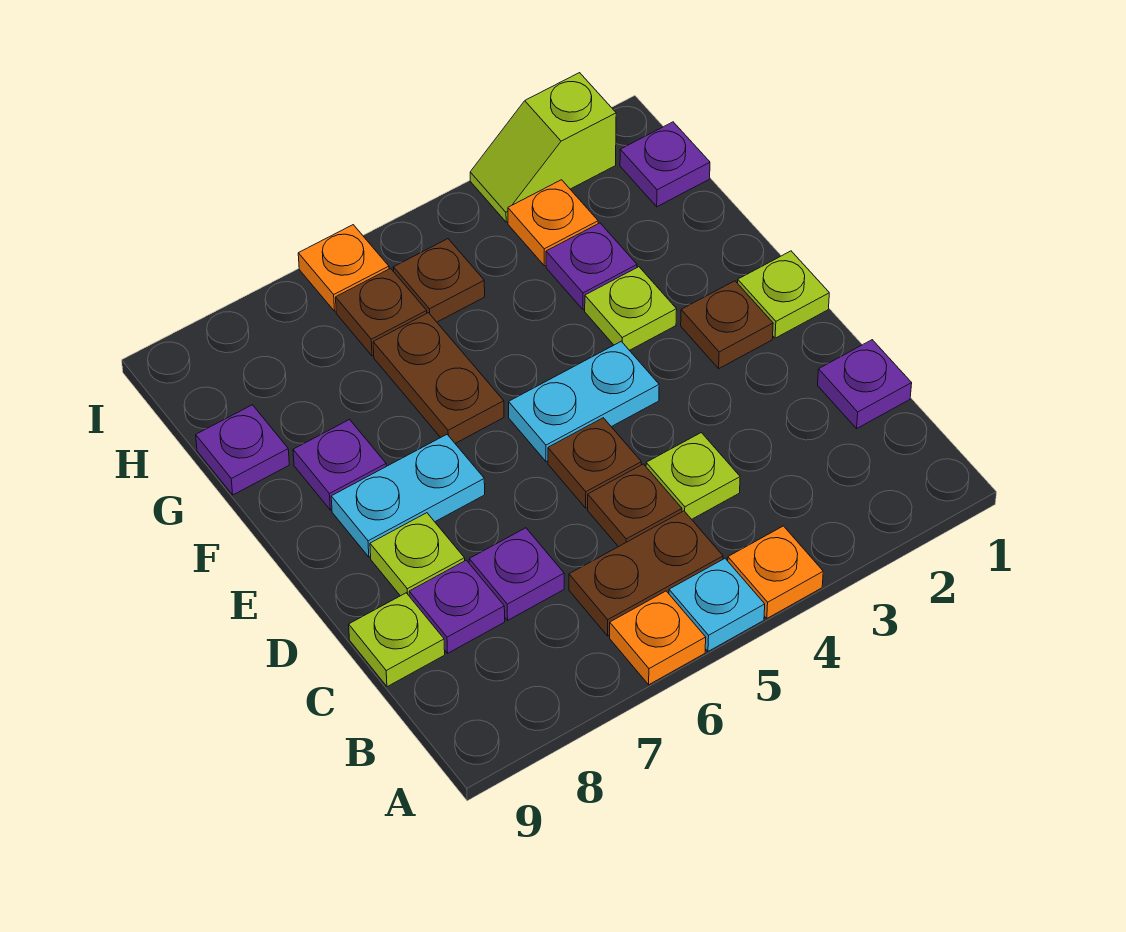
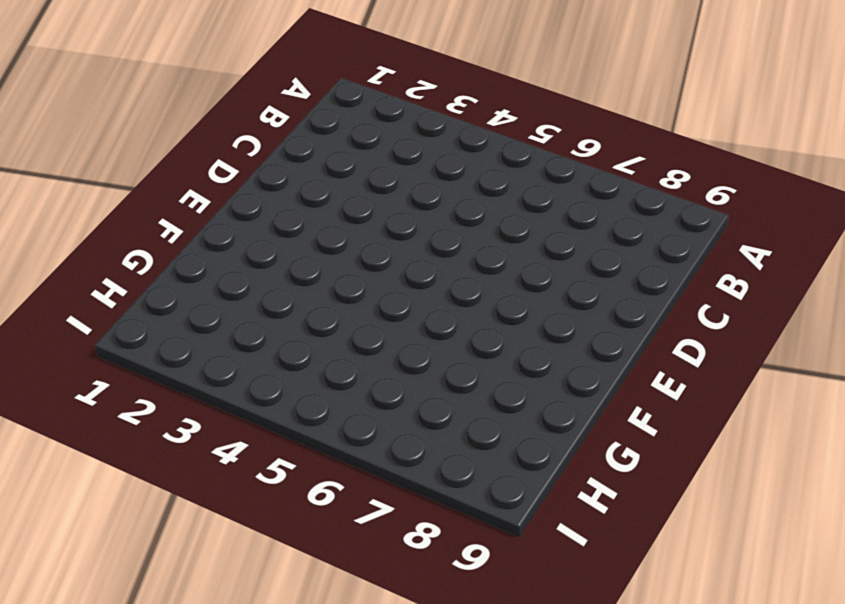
none -> orange plate A4 level 1
none -> cyan plate A5 level 1
none -> orange plate A6 level 1

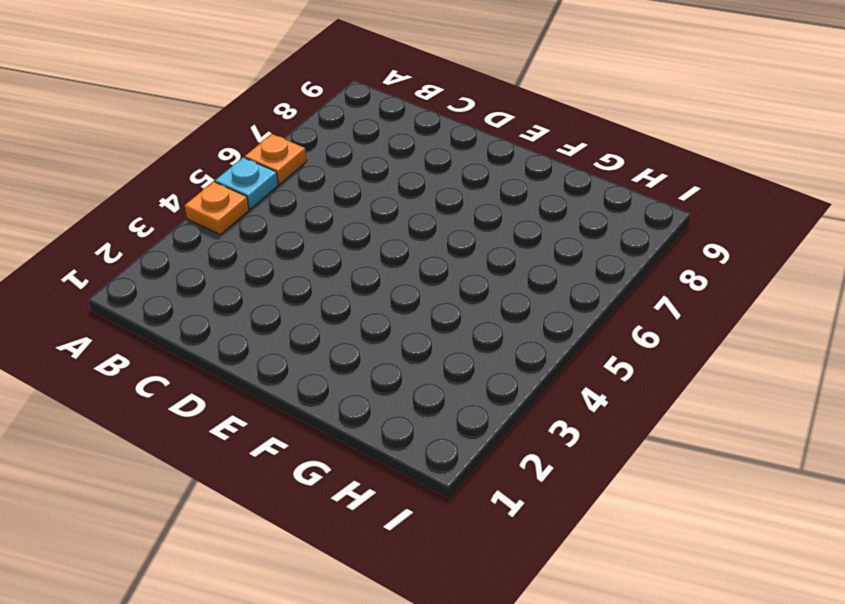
none -> brown plate B5:B6 level 1
none -> purple plate C1 level 1
none -> lime plate C4 level 1

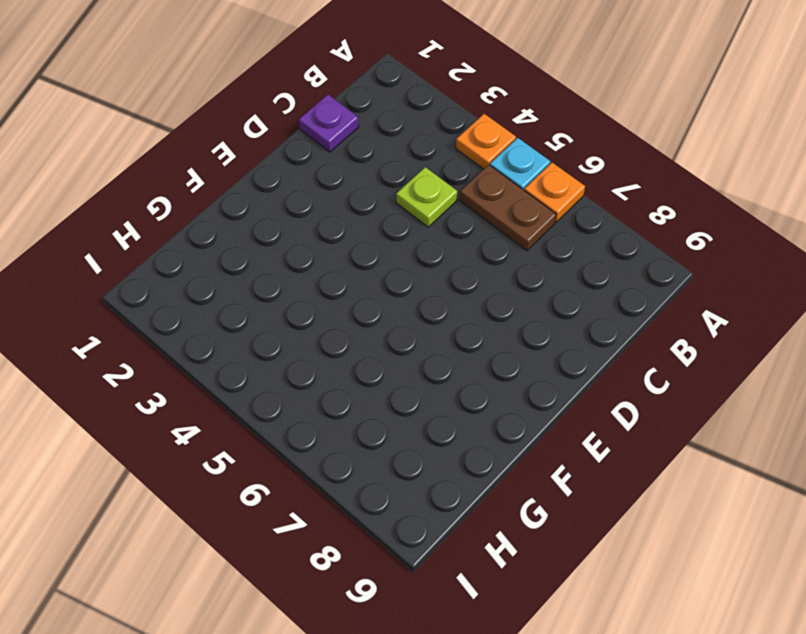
none -> brown plate C5 level 1
none -> purple plate C7 level 1
none -> purple plate C8 level 1

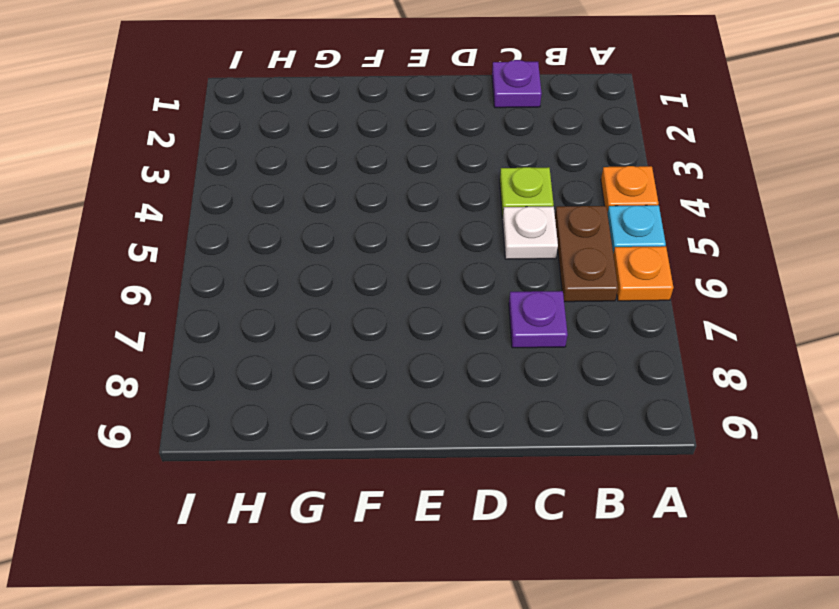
white plate C5 level 1 -> brown plate C5 level 1
none -> purple plate C8 level 1
none -> lime plate C9 level 1
none -> brown plate D5 level 1

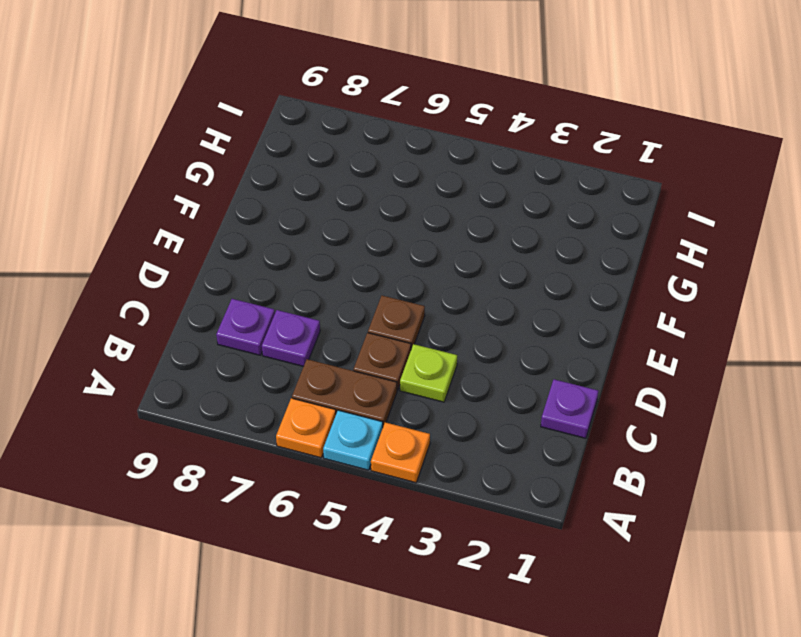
none -> lime plate C9 level 1
none -> lime plate D8 level 1
none -> lime plate E1 level 1

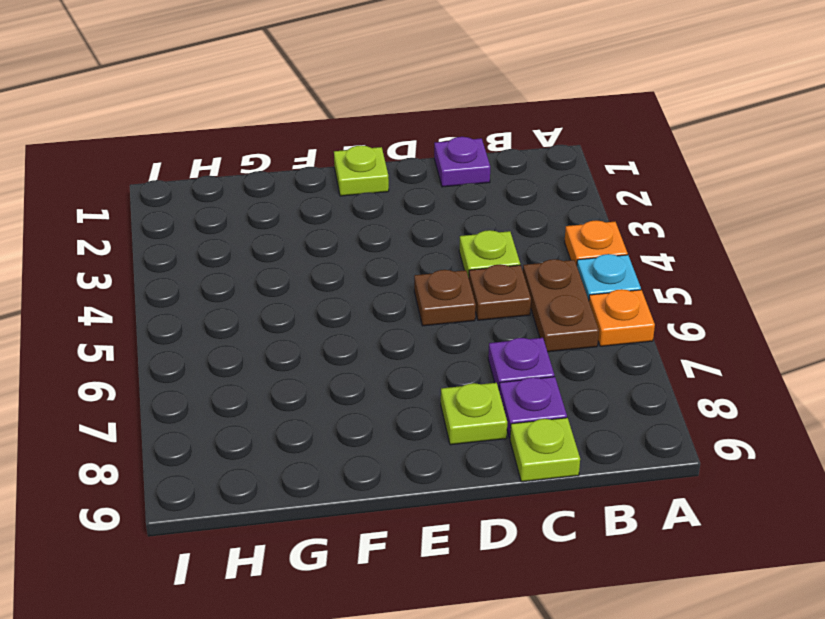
none -> brown plate E2 level 1
none -> cyan plate E4:E5 level 1
none -> cyan plate E7:E8 level 1

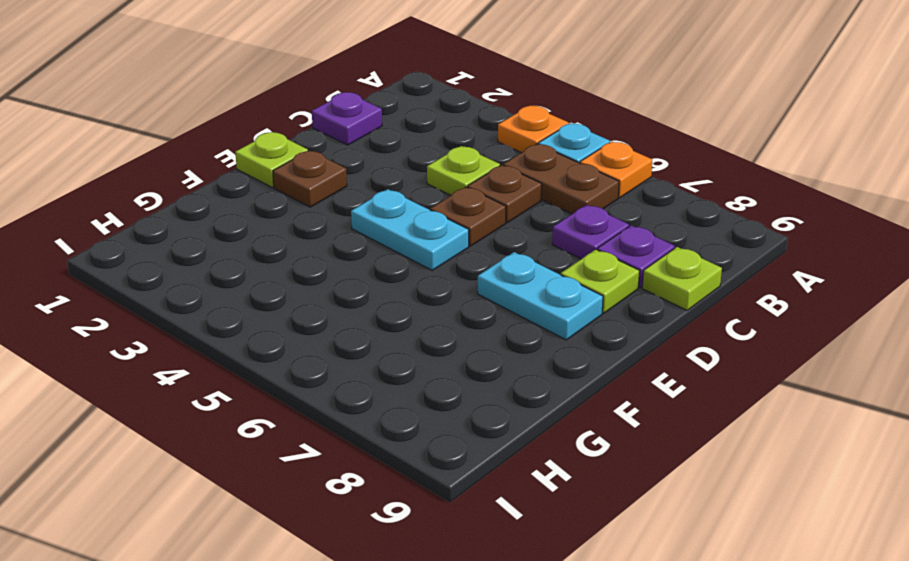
none -> lime plate F3 level 1
none -> brown plate F6:G6 level 1
none -> purple plate F8 level 1

